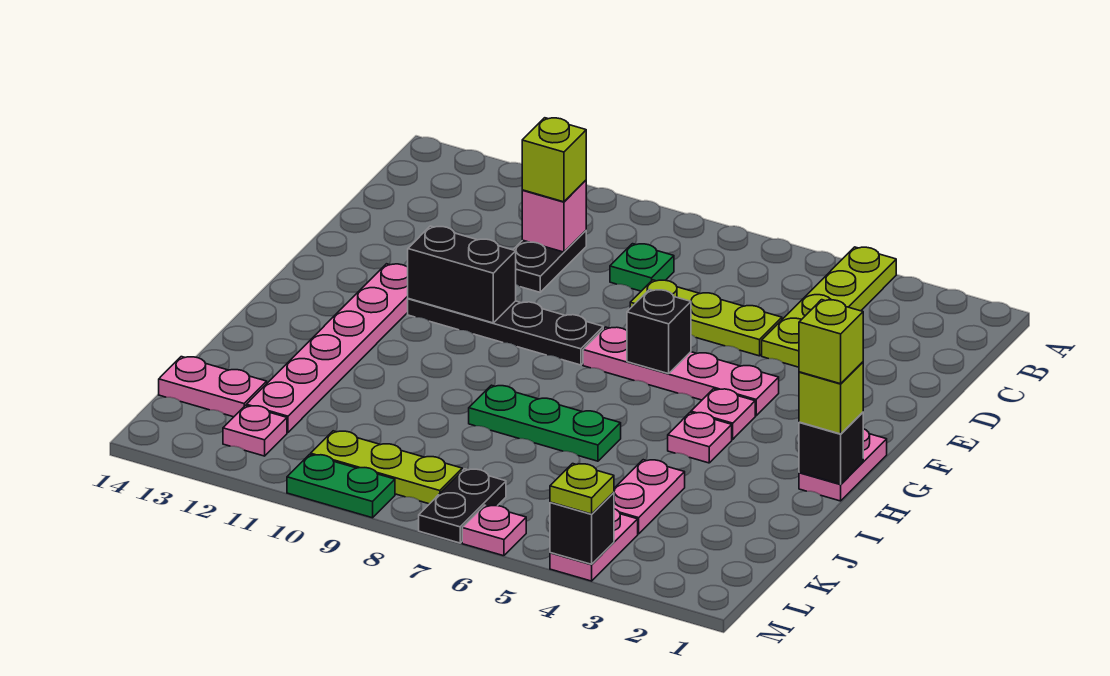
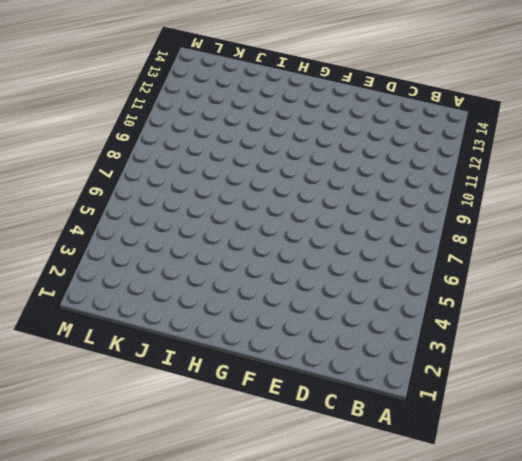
none -> lime plate A4:D4 level 1
none -> green plate C8 level 1
none -> black plate C10:D10 level 1

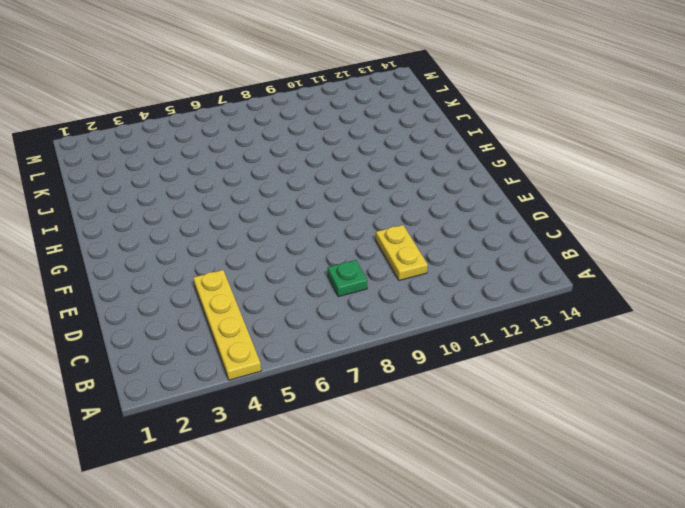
yellow plate A4:D4 level 1 -> lime plate A4:D4 level 1
yellow plate C10:D10 level 1 -> black plate C10:D10 level 1
none -> lime plate D5:D7 level 1
none -> pink plate F4:F7 level 1
none -> black plate F8:F11 level 1

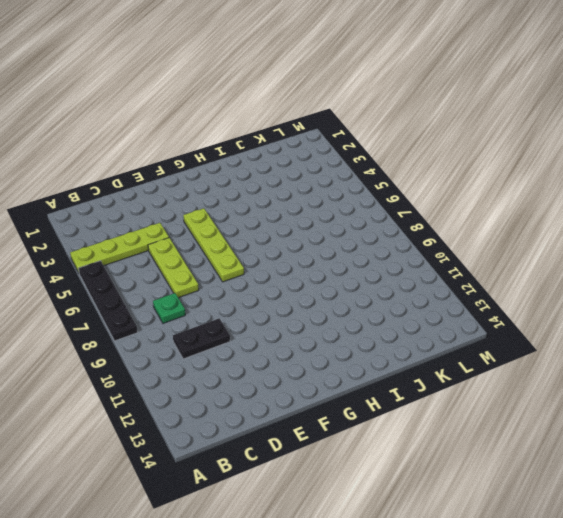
black plate A5:A8 level 1 -> black plate F8:F11 level 1
lime plate F4:F7 level 1 -> pink plate F4:F7 level 1
none -> pink plate F12:K12 level 1
none -> pink plate G1:H1 level 1
none -> pink plate G4 level 1

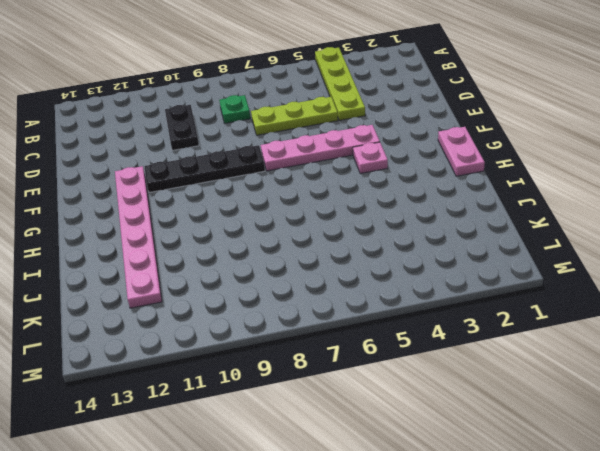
none -> pink plate H4 level 1
none -> green plate I6:I8 level 1
none -> pink plate J4:K4 level 1

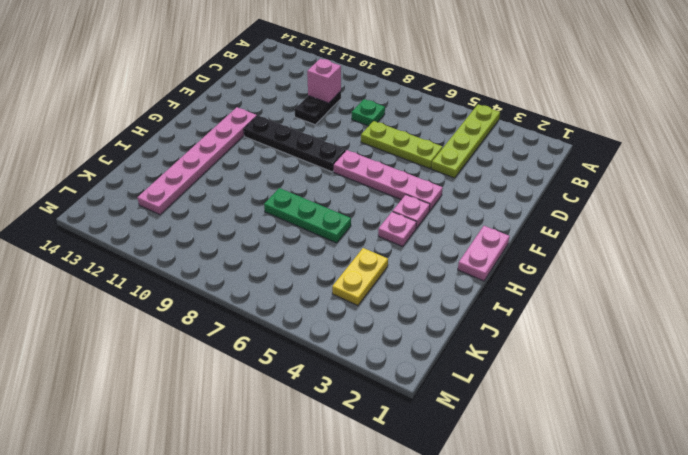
yellow plate J4:K4 level 1 -> pink plate J4:K4 level 1
none -> pink plate K13:K14 level 1
none -> pink plate L4:M4 level 1
none -> black plate L7:M7 level 1

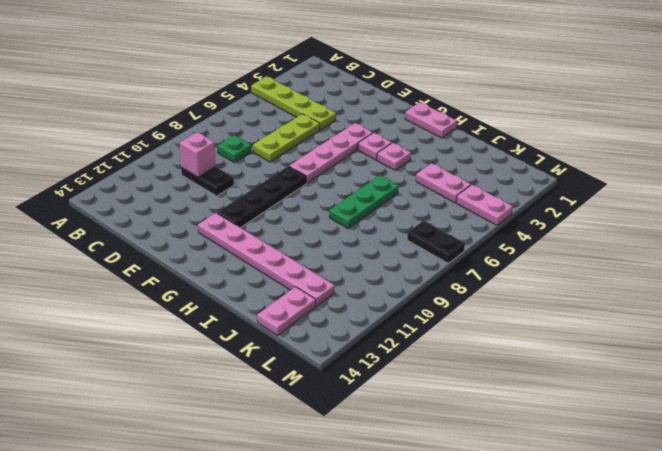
none -> lime plate L8:L10 level 1
none -> pink plate L12 level 1
none -> pink plate M6 level 1

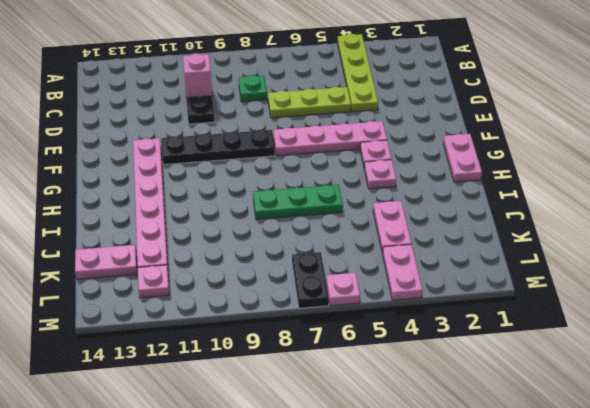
none -> lime plate L8:L10 level 1
none -> green plate M9:M10 level 1
none -> black brick F6 level 2

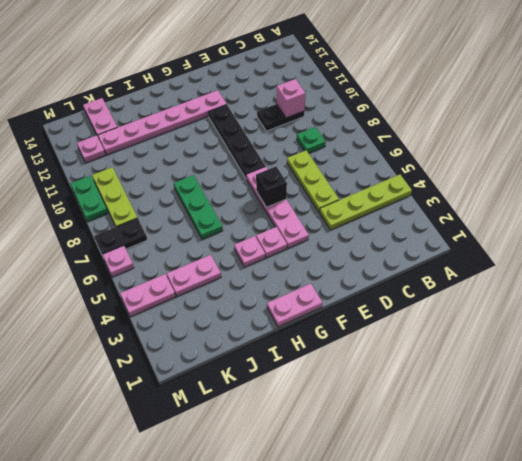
none -> black brick F10:F11 level 2
none -> black brick H1 level 2
none -> black brick M4 level 2

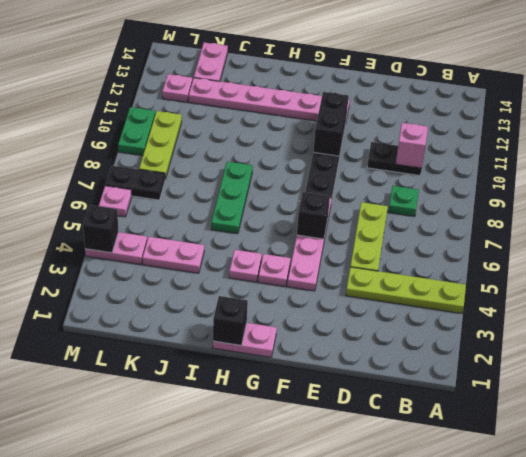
none -> lime brick C10 level 3
none -> lime brick H1 level 3
none -> lime plate M4 level 3

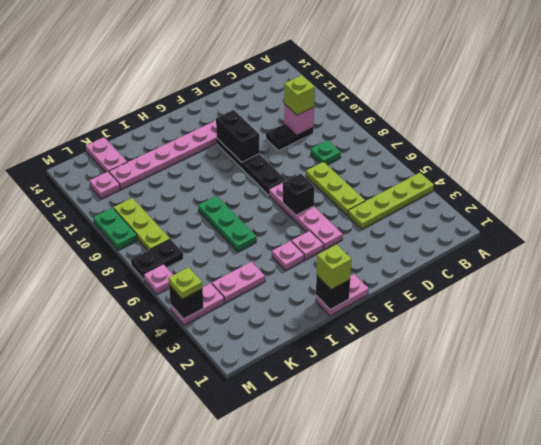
none -> lime brick H1 level 4

